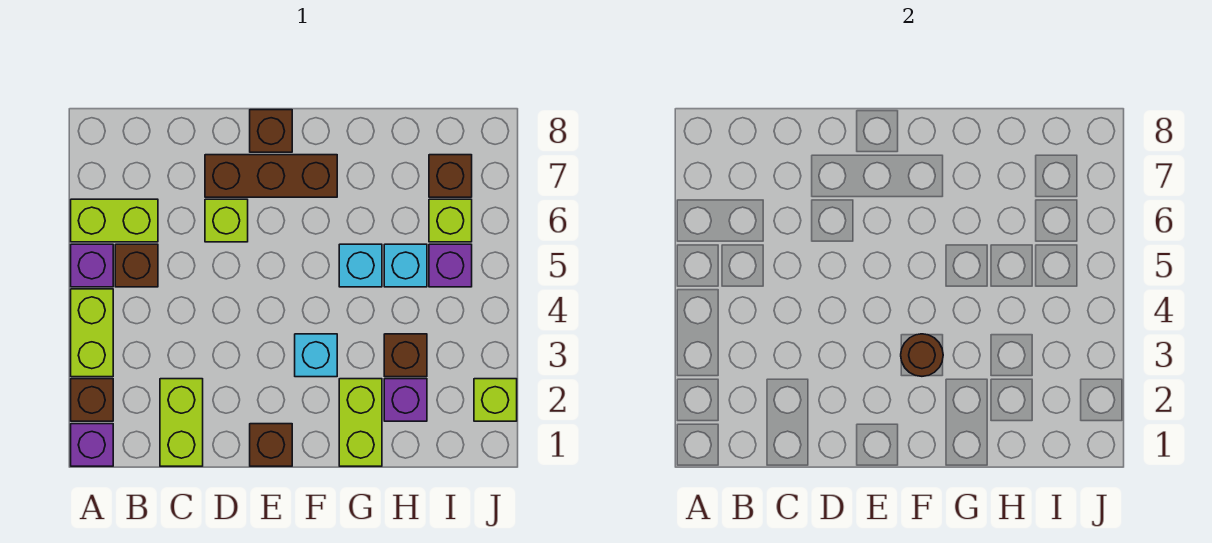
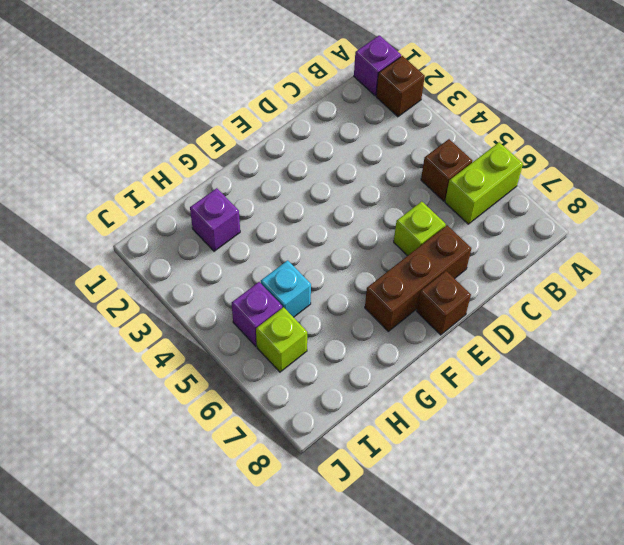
none -> lime brick A3:A4 level 1
none -> purple brick A5 level 1
none -> lime brick C1:C2 level 1

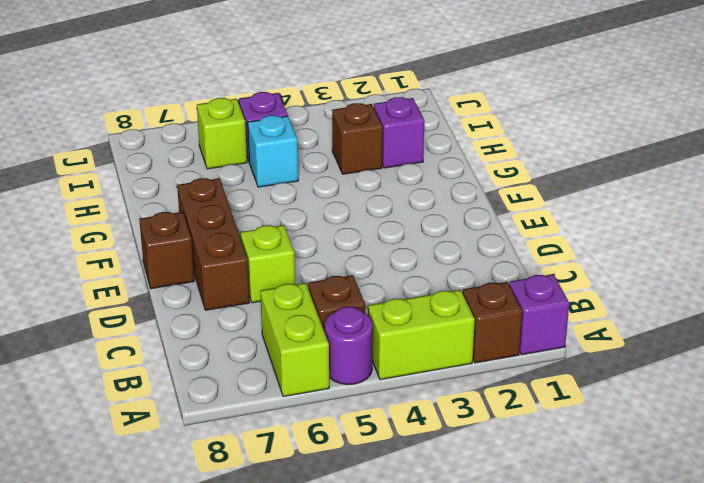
purple round brick A5 level 1 -> purple brick A5 level 1
none -> lime brick C1:C2 level 1
none -> brown brick E1 level 1
none -> cyan brick F3 level 1

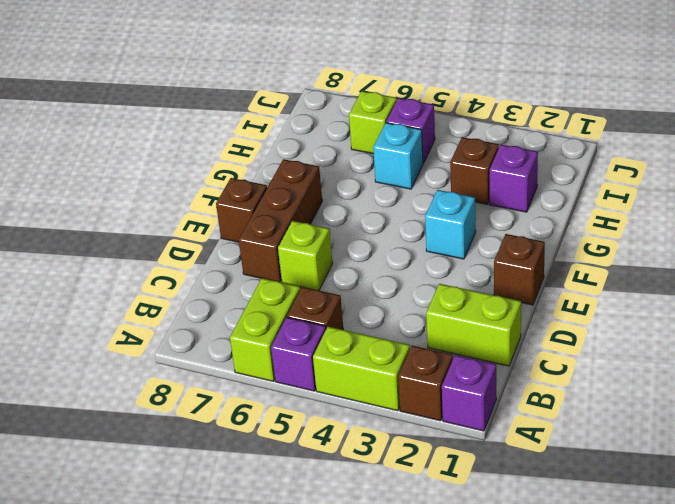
none -> lime brick G1:G2 level 1
none -> cyan brick G5 level 1
none -> brown brick I7 level 1

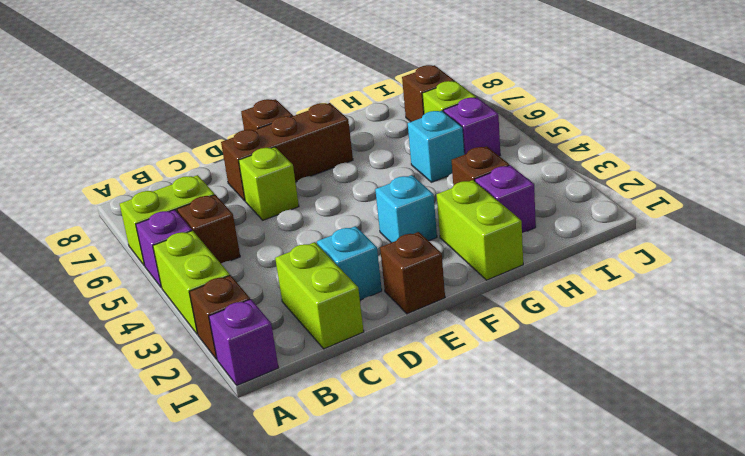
cyan brick D2 level 1 -> cyan brick G5 level 1
none -> lime brick J2 level 1
none -> brown round brick F3 level 2

